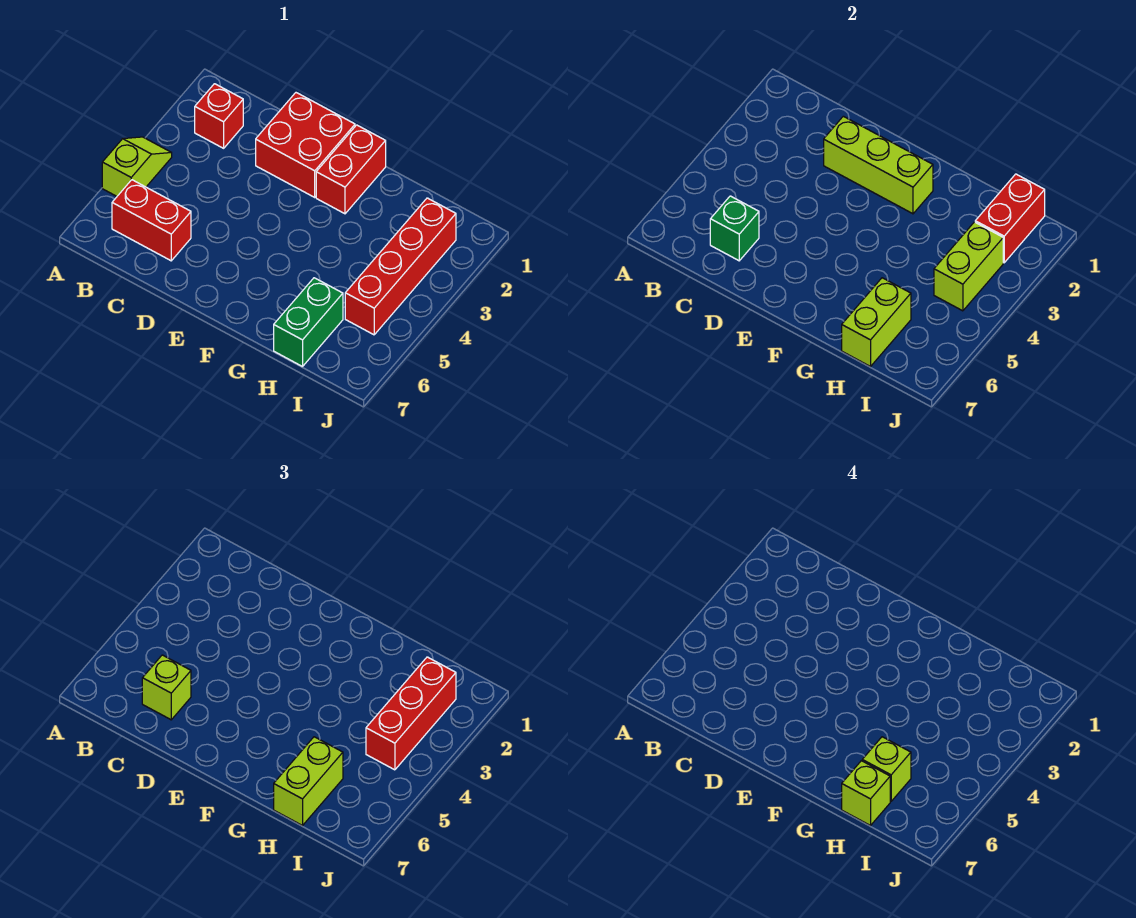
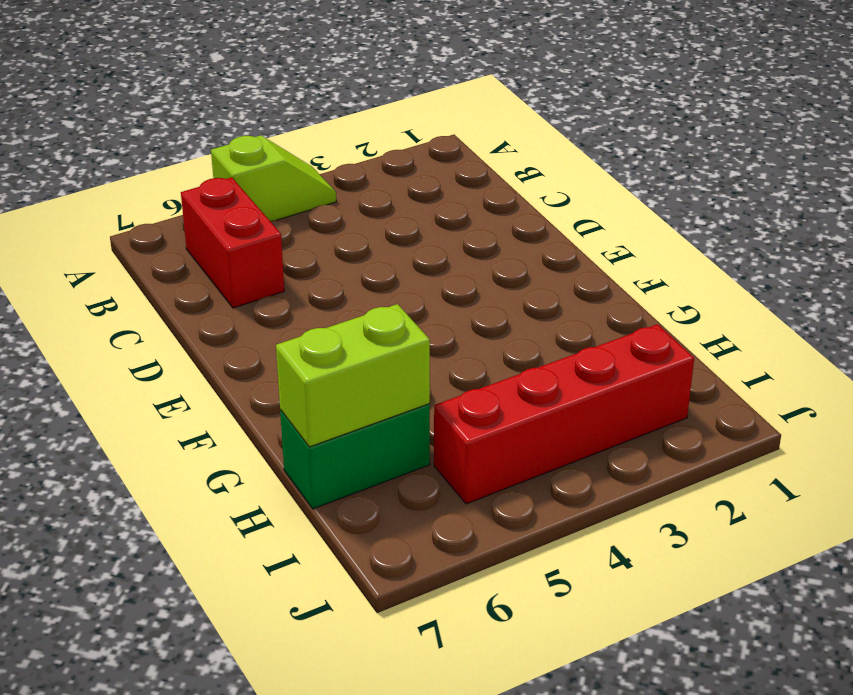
none -> red brick B2 level 1
none -> red brick D1:E2 level 1
none -> red brick F1:F2 level 1

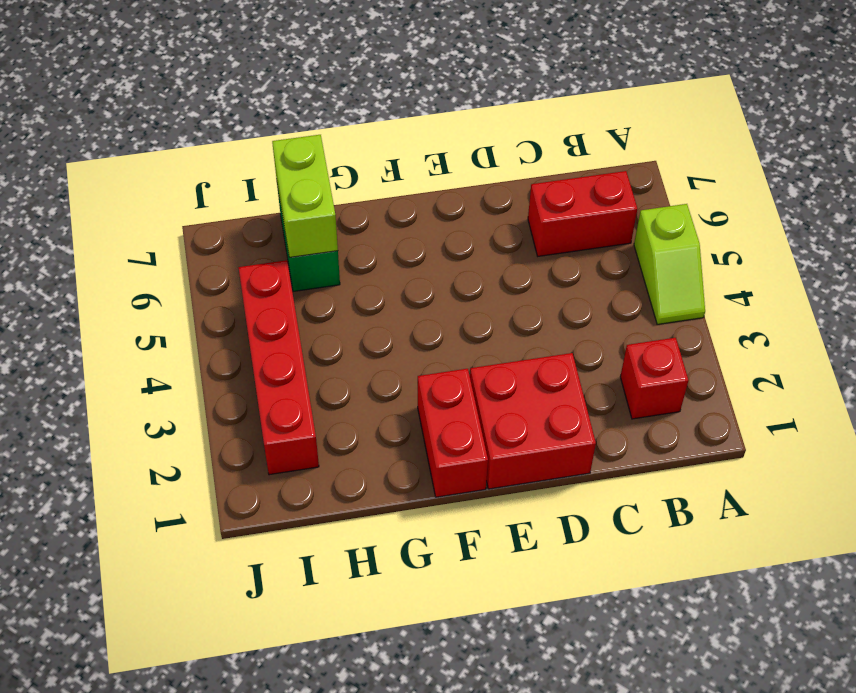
none -> green brick C6 level 2
none -> lime brick D2:F2 level 2
none -> red brick I1:I2 level 2

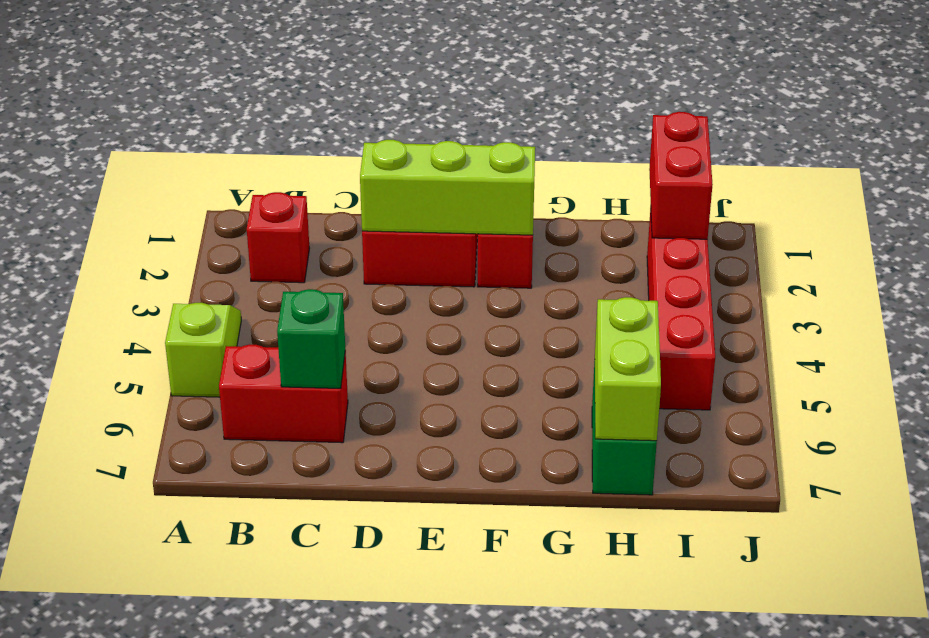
none -> lime brick I3:I4 level 2
none -> lime brick C6 level 3
none -> lime brick H6:H7 level 3

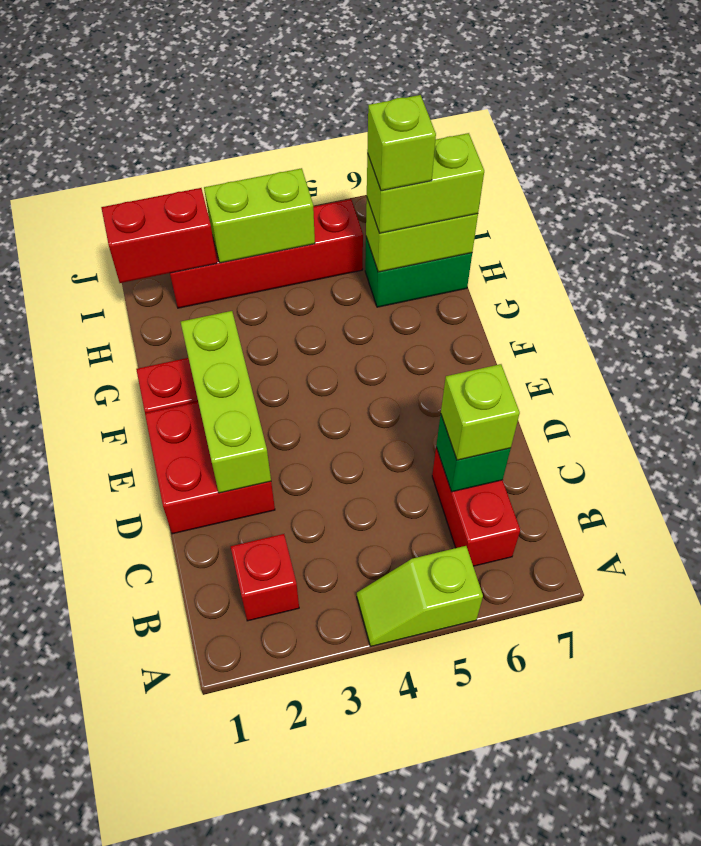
none -> red brick I2:I4 level 3
none -> lime brick H7 level 4

